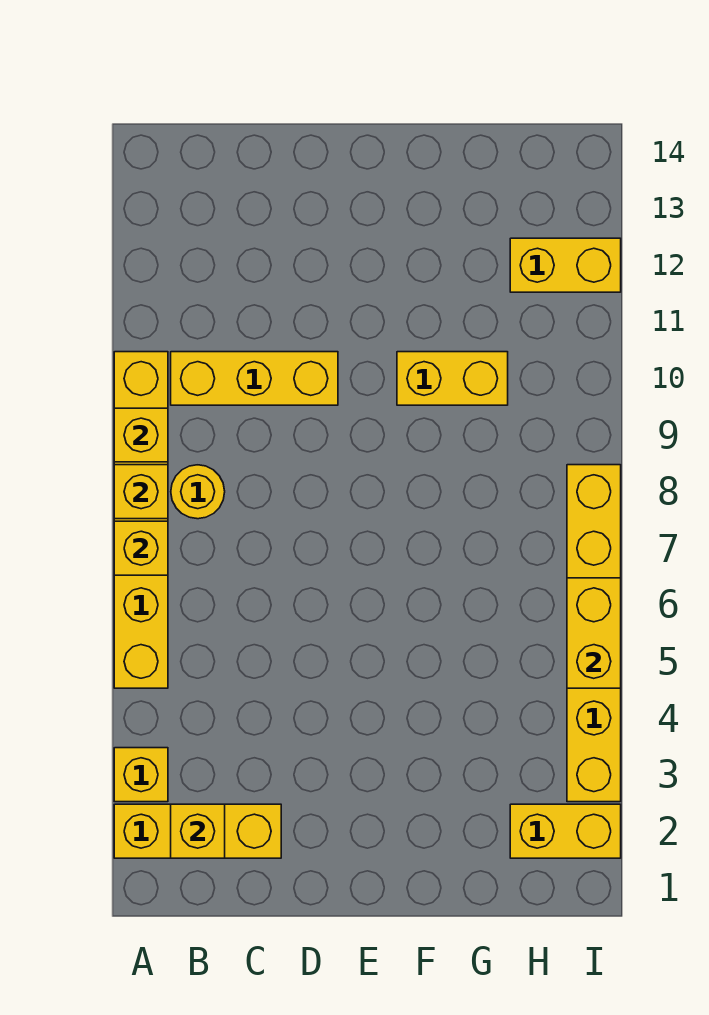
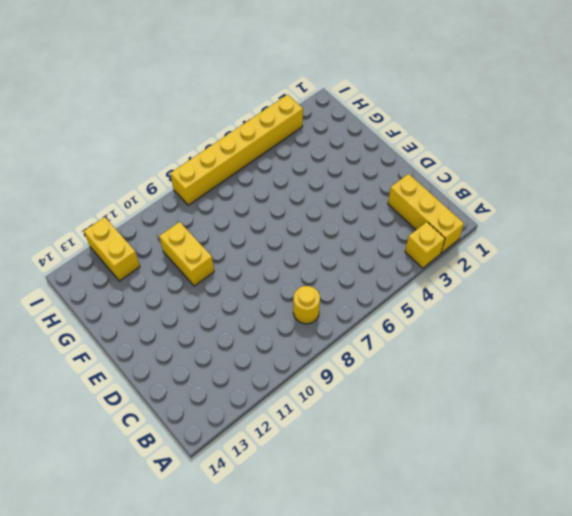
none -> yellow brick A5:A10 level 1
none -> yellow brick B10:D10 level 1
none -> yellow brick H2:I2 level 1

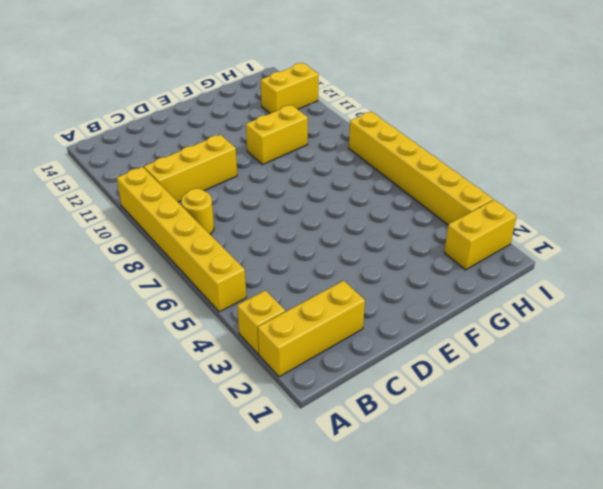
none -> yellow brick A7 level 2
none -> yellow brick A8 level 2
none -> yellow brick A9 level 2

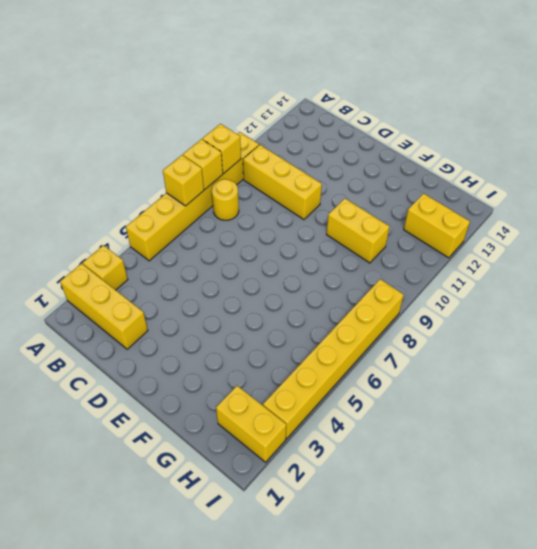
none -> yellow brick B2 level 2
none -> yellow brick I5:I6 level 2

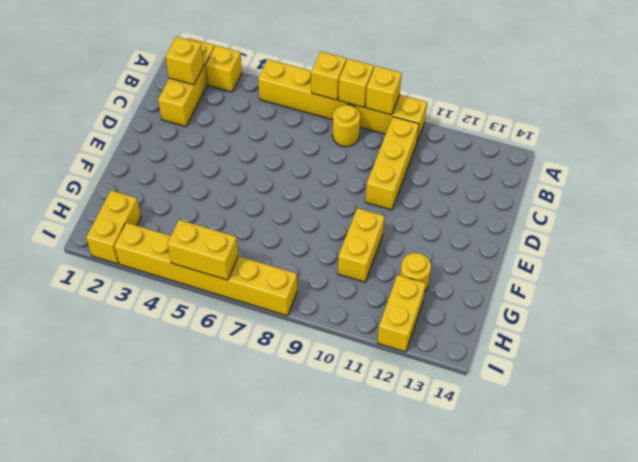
yellow round brick G12 level 1 -> none

